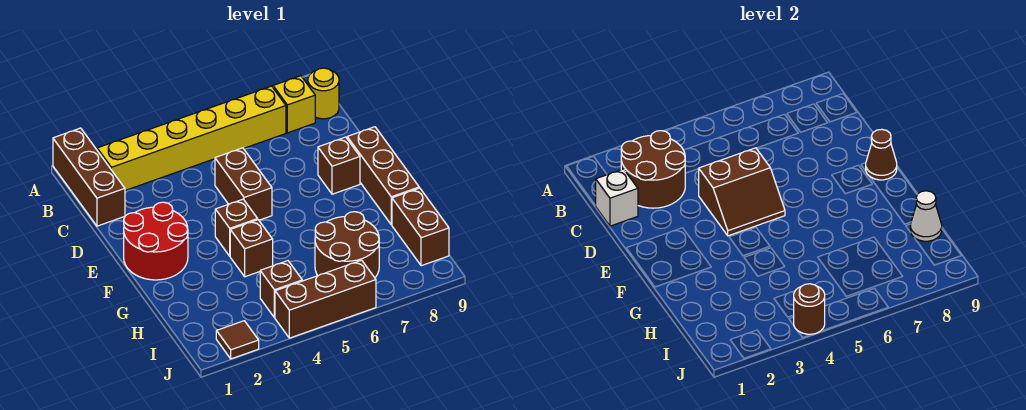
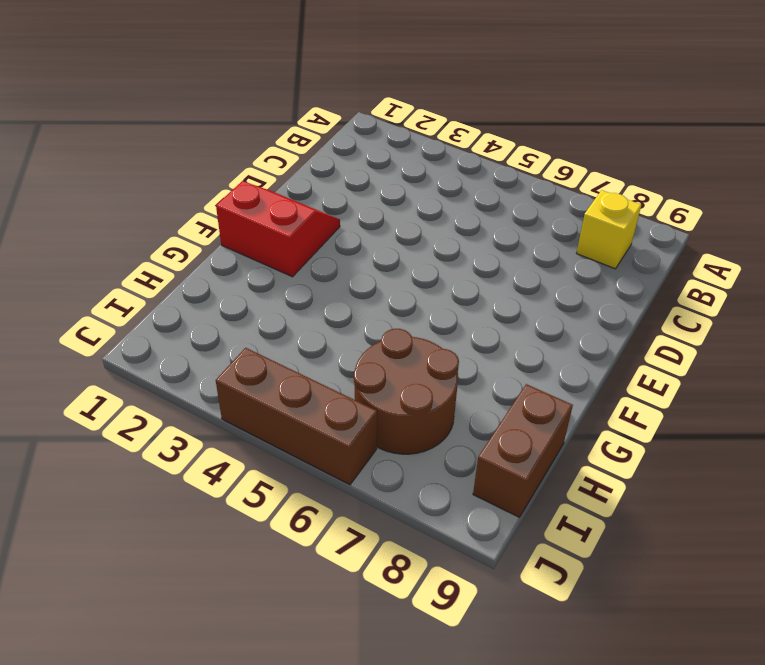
red slope E1:F2 level 1 top F -> red round brick E1:F2 level 1
none -> brown brick A1:C1 level 1
none -> yellow brick B2:B7 level 1
none -> yellow round brick B9 level 1

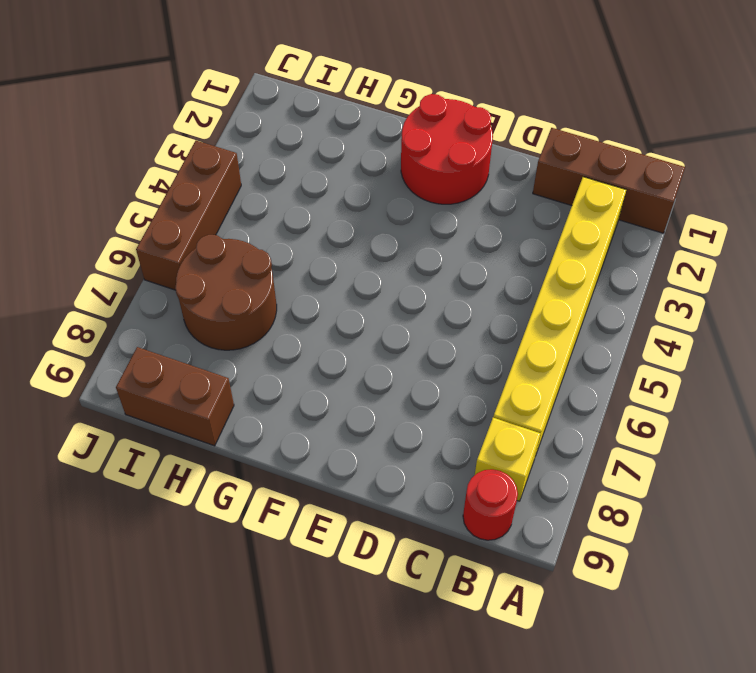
red round brick B9 level 1 -> yellow round brick B9 level 1
none -> brown brick D5:E5 level 1
none -> brown brick E8 level 1
none -> brown brick E9:G9 level 1

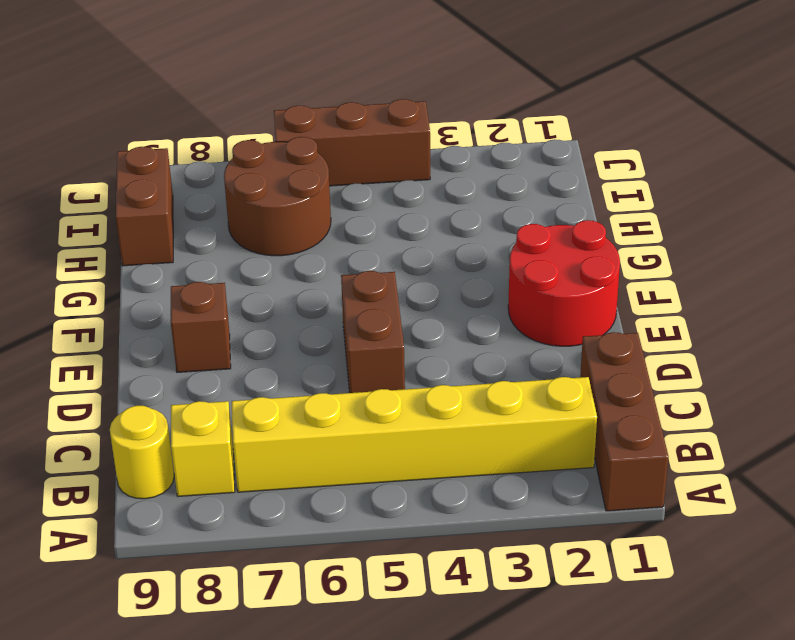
none -> brown brick E9:G9 level 1
none -> brown brick F4 level 1
none -> brown brick G4 level 1

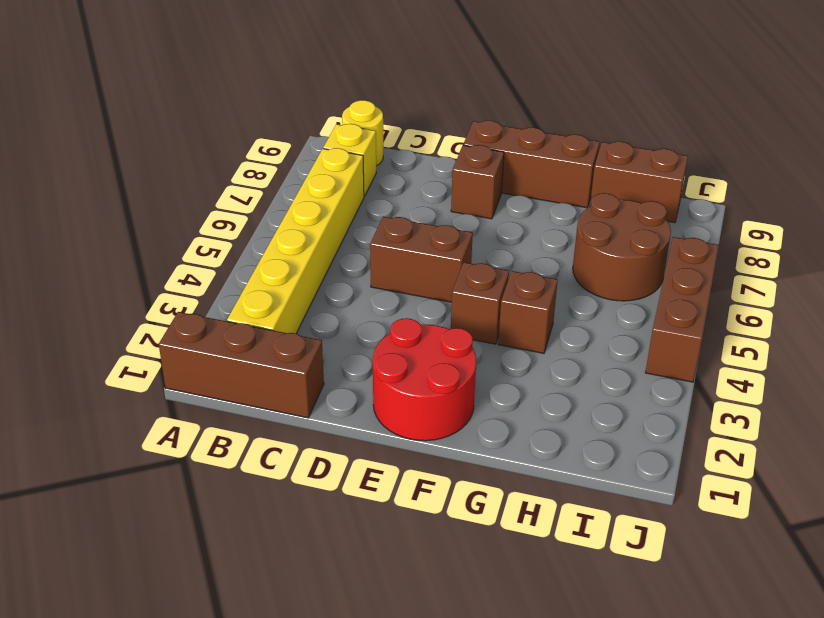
none -> brown brick I4 level 1
none -> brown tile J2 level 1
none -> brown round brick B2:C3 level 2

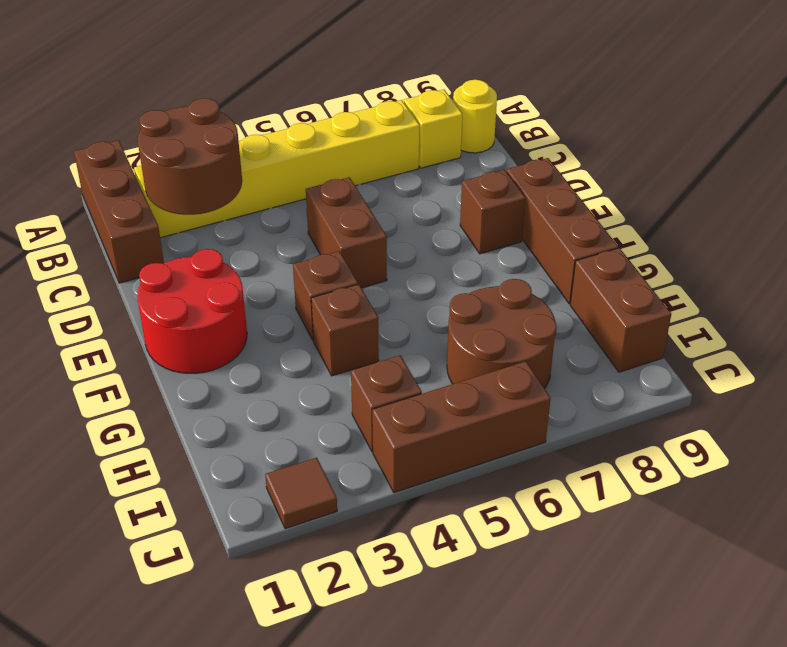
none -> white brick C1 level 2
none -> brown slope D4:E5 level 2 top D
none -> brown cone E9 level 2

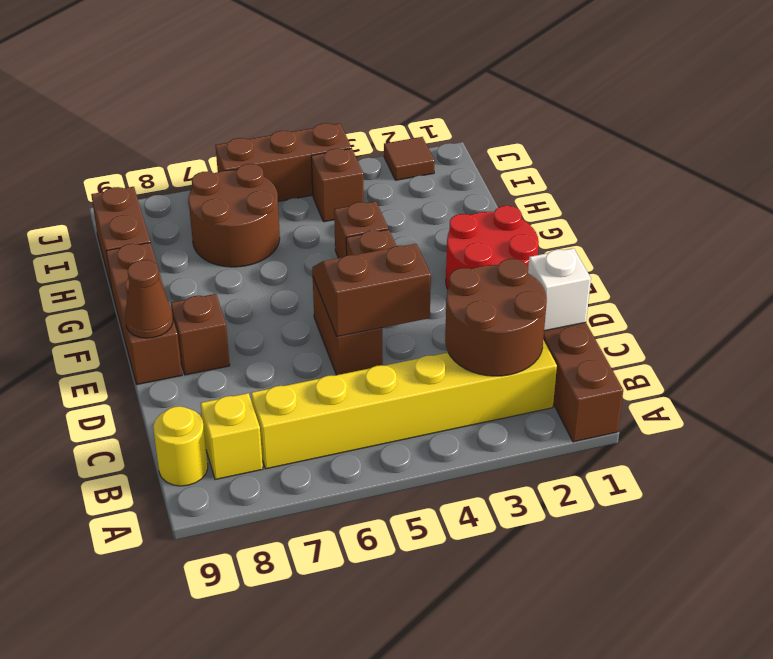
none -> white cone H9 level 2
none -> brown round brick J4 level 2

